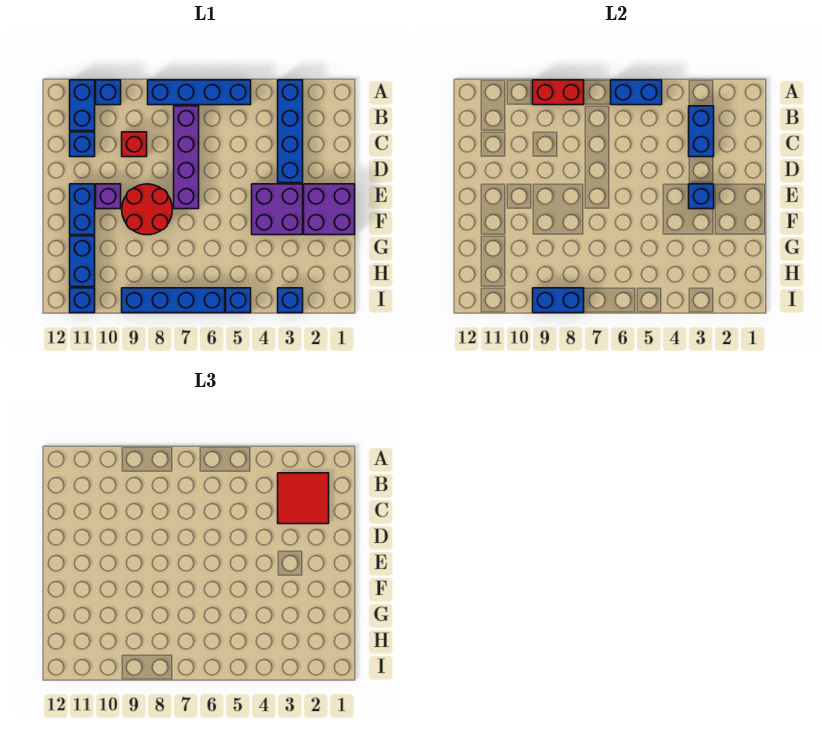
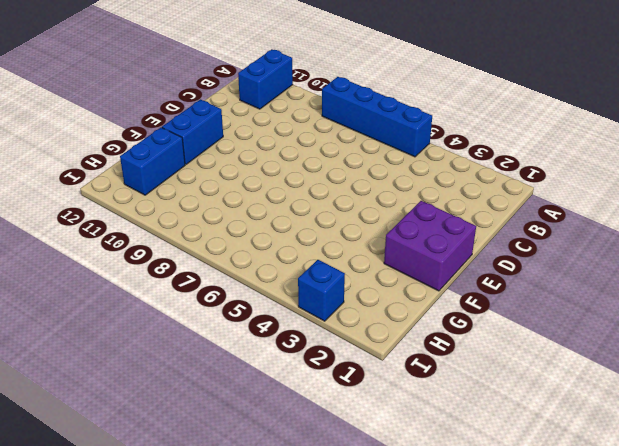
none -> blue brick A3:D3 level 1
none -> blue brick A10 level 1
none -> purple brick B7:E7 level 1

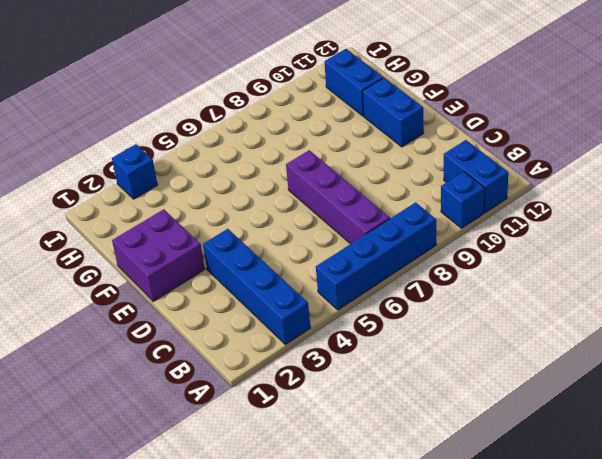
none -> red brick C9 level 1
none -> blue brick C11 level 1
none -> purple brick E3:F4 level 1

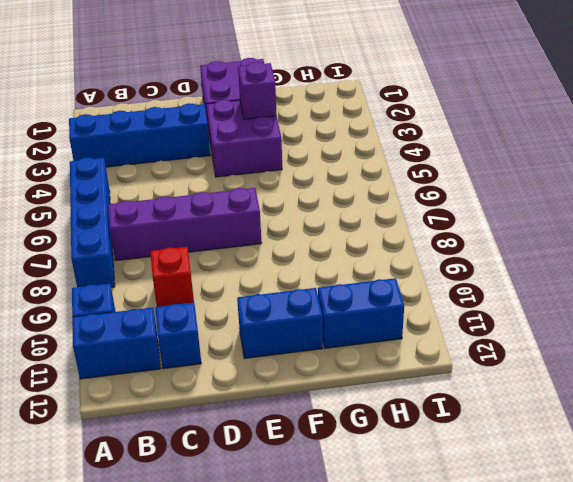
purple brick F3 level 2 -> purple brick E10 level 1
none -> red round brick E8:F9 level 1
none -> blue brick I3 level 1
none -> blue brick I5 level 1

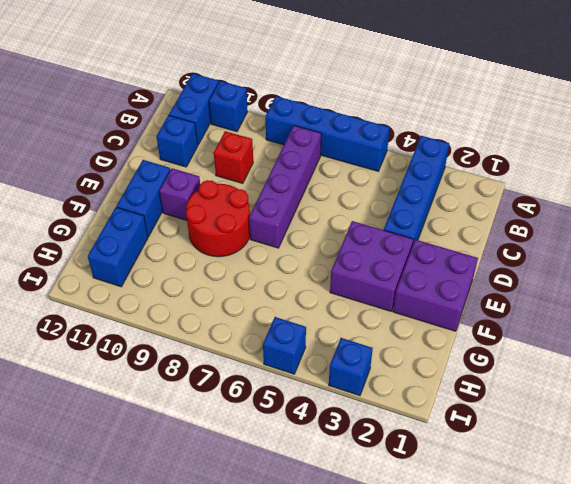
none -> blue brick I6:I9 level 1
none -> blue brick I11 level 1
none -> blue brick A5:A6 level 2

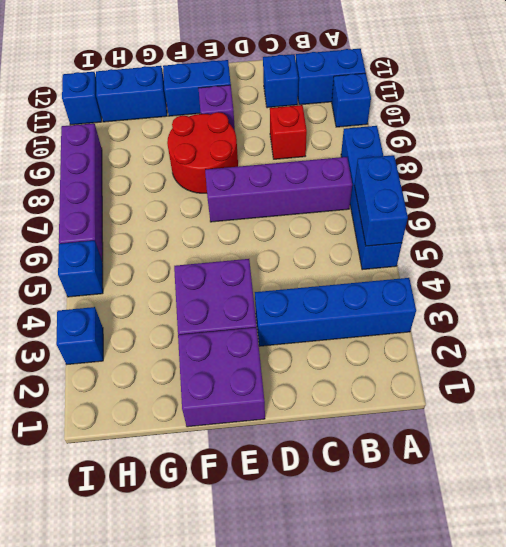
purple brick I6:I9 level 1 -> blue brick I6:I9 level 1
none -> red brick A8:A9 level 2
none -> blue brick B3:C3 level 2
none -> blue brick E3 level 2

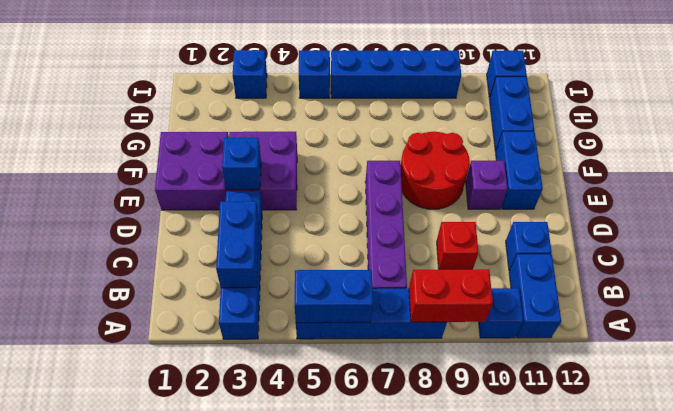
none -> blue brick I8:I9 level 2
none -> red tile B2:C3 level 3

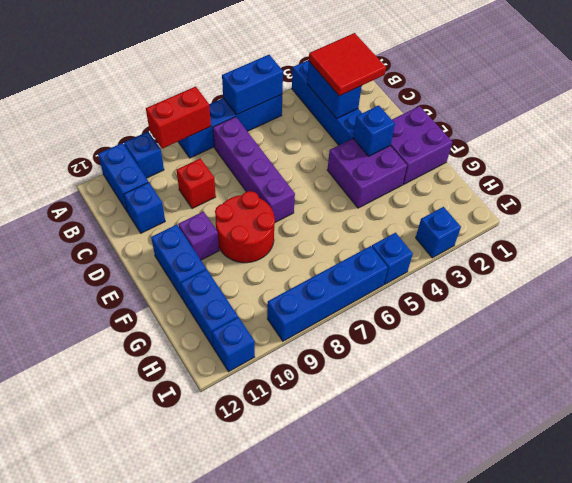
none -> blue brick I8:I9 level 2

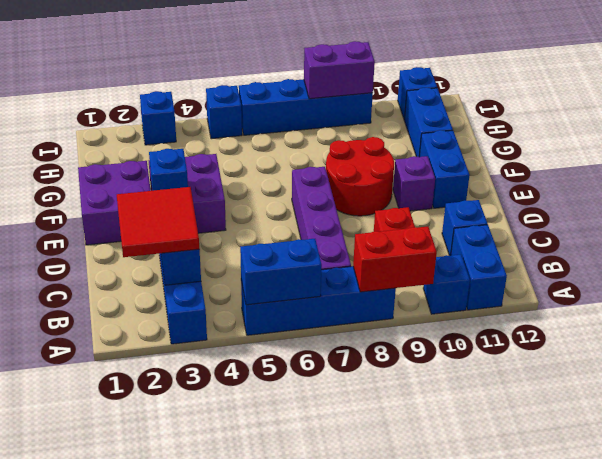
purple brick I8:I9 level 2 -> blue brick I8:I9 level 2

